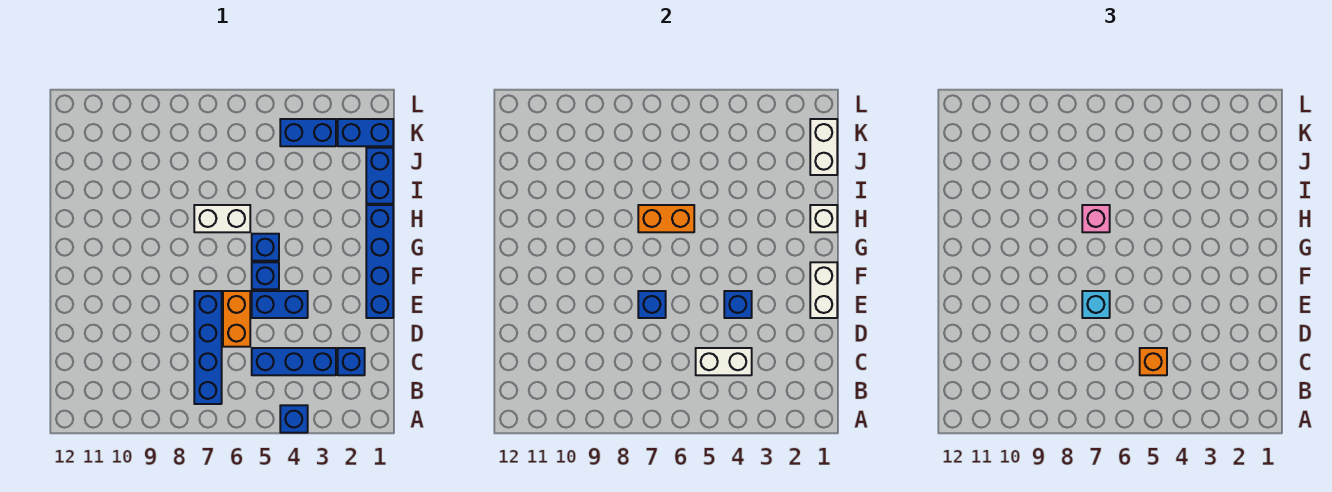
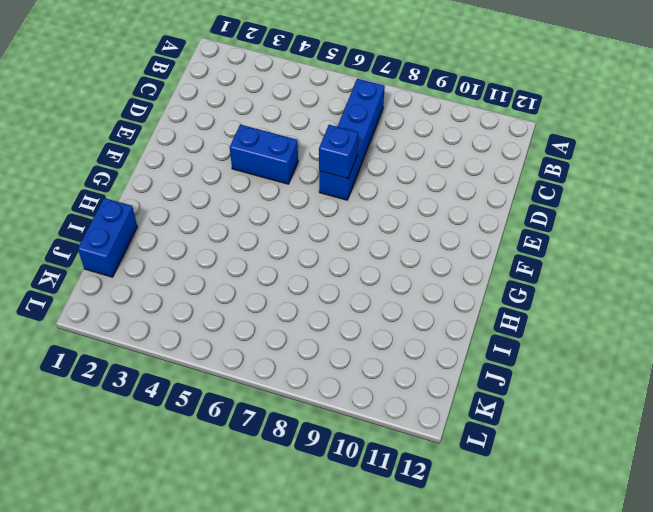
none -> blue brick A4 level 1
none -> blue brick C2 level 1
none -> blue brick C3:C5 level 1

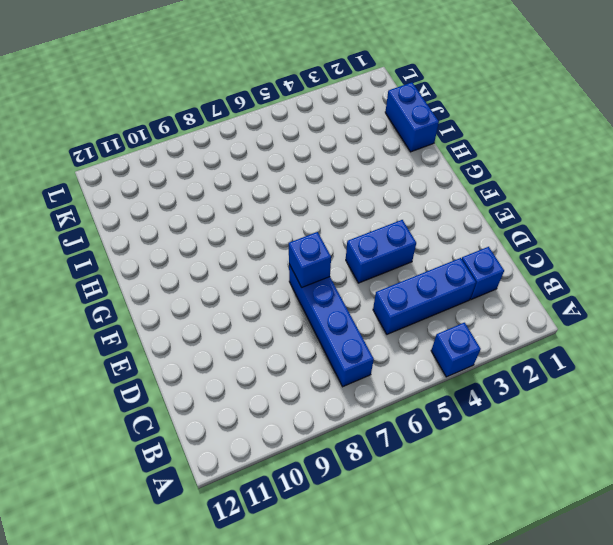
none -> orange brick D6:E6 level 1
none -> blue brick E1:H1 level 1
none -> blue brick F5 level 1

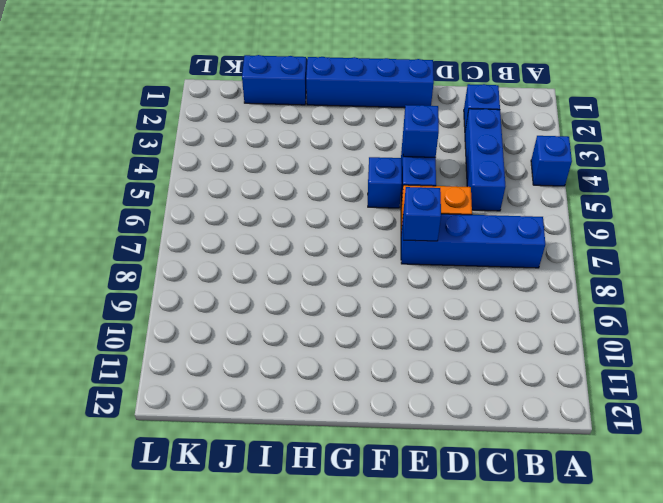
none -> blue brick G5 level 1
none -> white brick H6:H7 level 1
none -> blue brick K1:K2 level 1

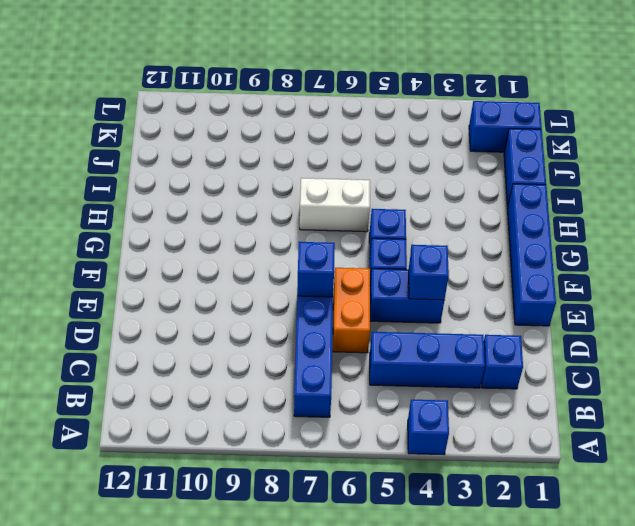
none -> blue brick K3:K4 level 1
none -> white brick C4:C5 level 2
none -> white brick E1:F1 level 2

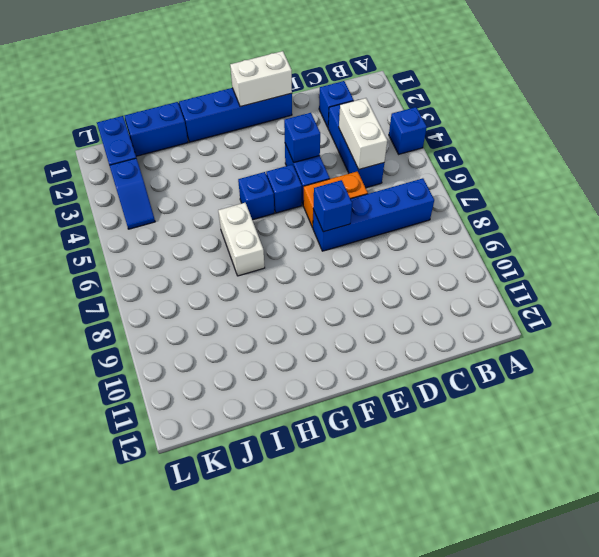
blue slope K3:K4 level 1 top 3 -> blue brick K3:K4 level 1
none -> white brick H1 level 2
none -> orange brick H6:H7 level 2
none -> white brick J1:K1 level 2

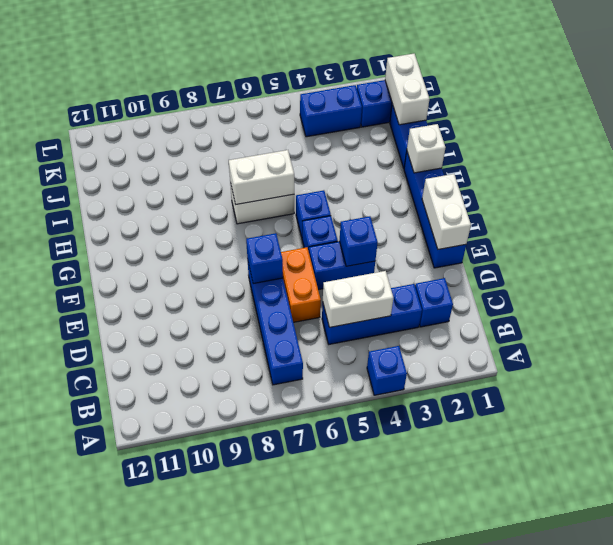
white brick H6:H7 level 2 -> orange brick H6:H7 level 2
none -> orange brick C5 level 3
none -> cyan brick E7 level 3
none -> pink brick H7 level 3

